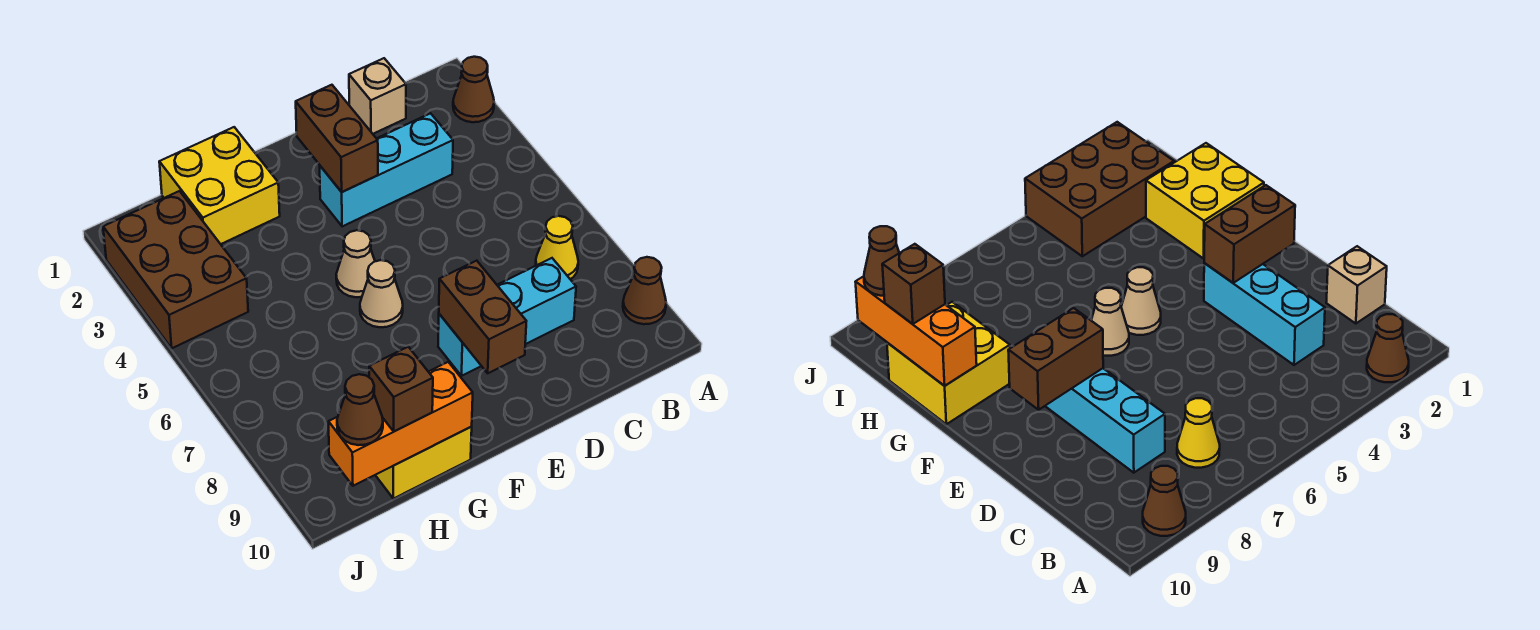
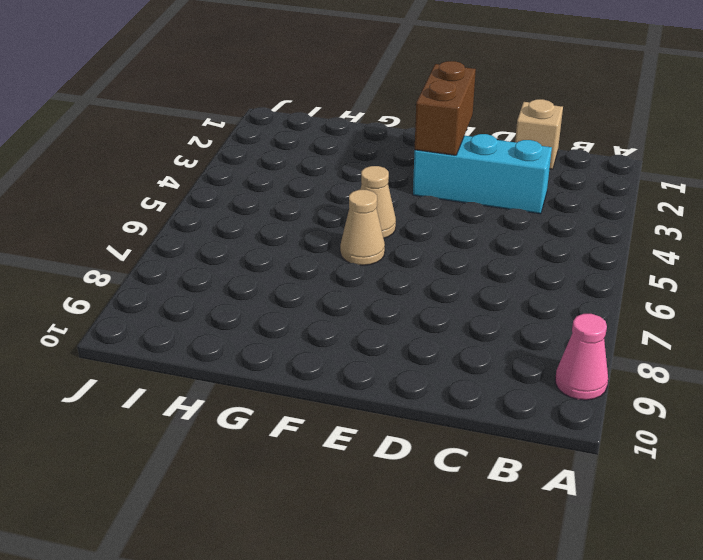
pink cone A9 level 1 -> brown cone A9 level 1
none -> brown cone A2 level 1
none -> yellow cone B7 level 1
none -> cyan brick C8:E8 level 1

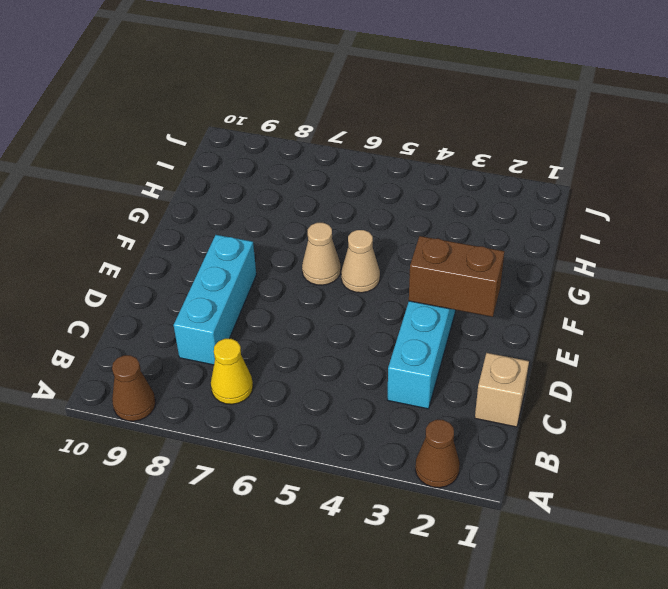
none -> yellow brick G1:H2 level 1
none -> yellow brick G9:H10 level 1
none -> brown brick I2:J4 level 1

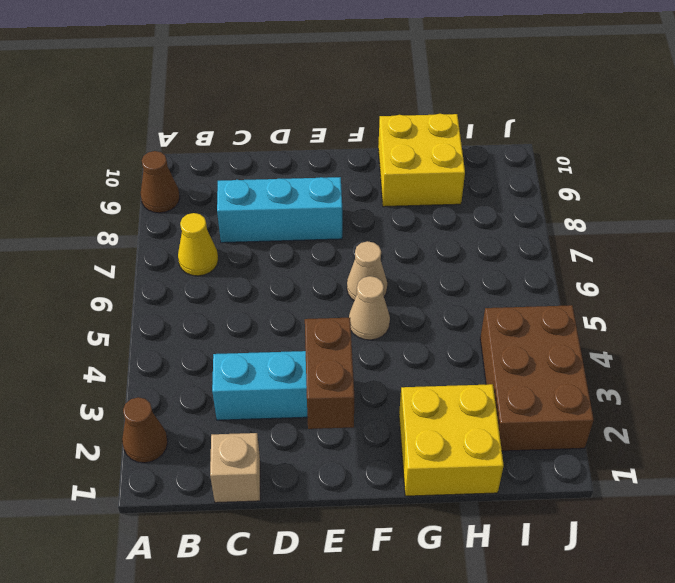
none -> brown brick E8:E9 level 2
none -> orange brick G10:I10 level 2
none -> brown brick H10 level 3

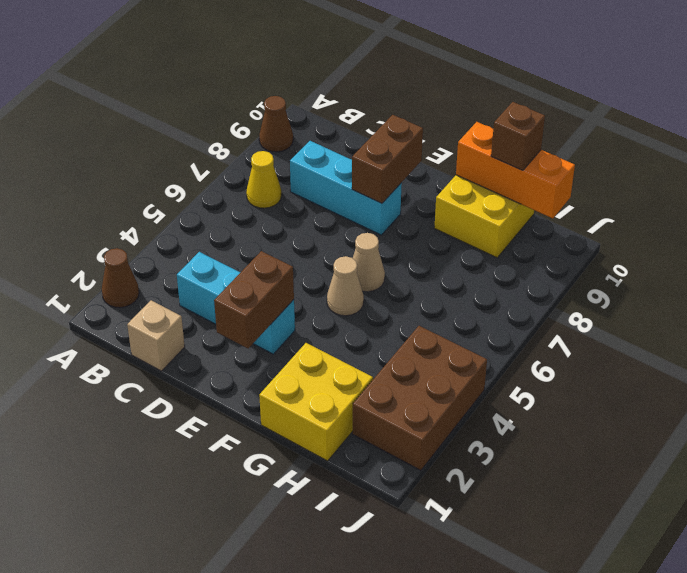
none -> brown cone I10 level 3

